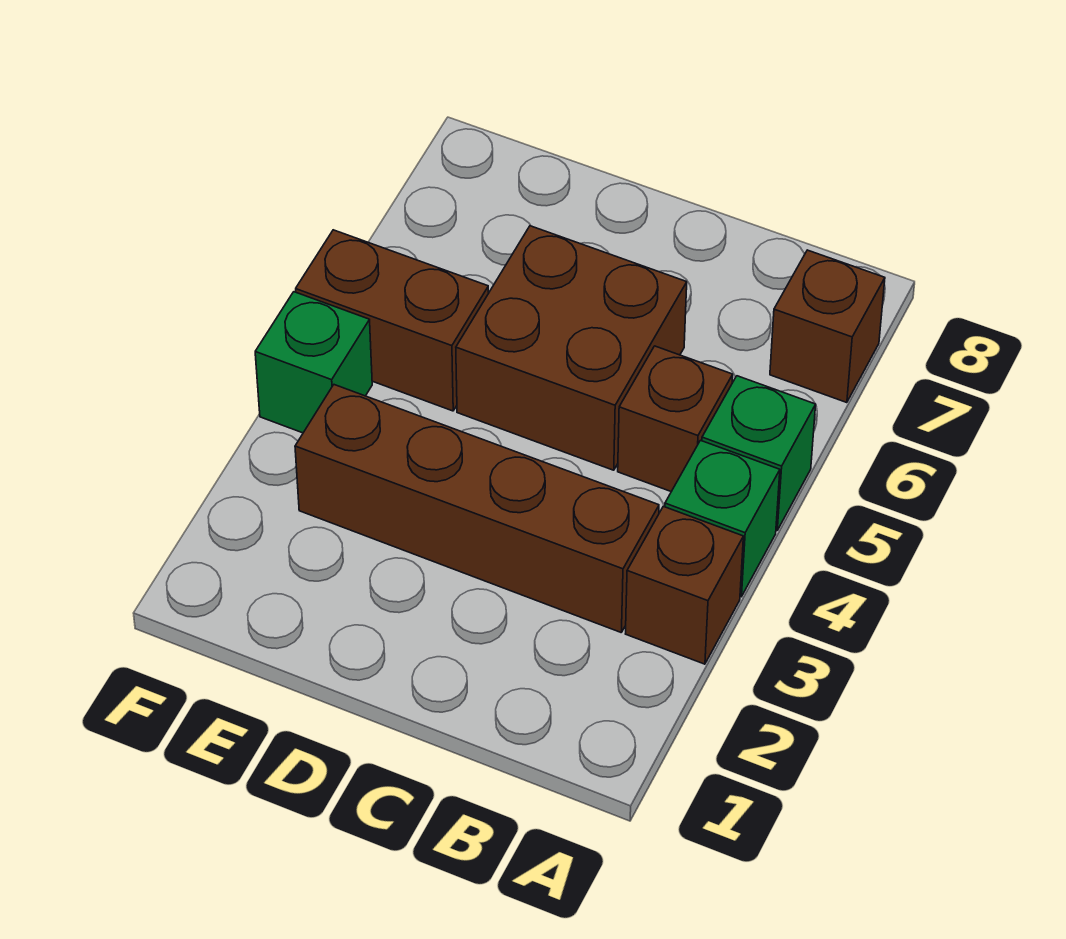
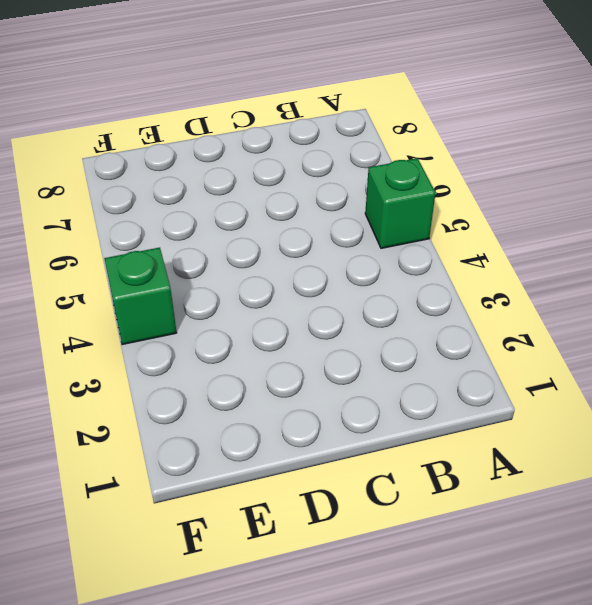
none -> brown brick A3 level 1
none -> green brick A4 level 1

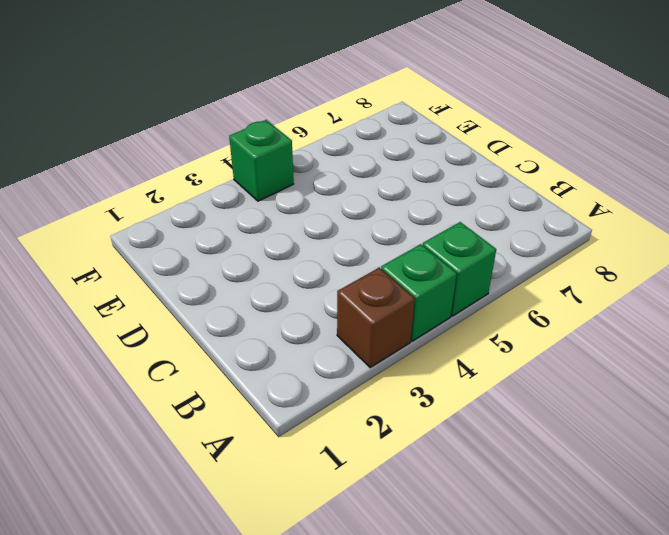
none -> brown brick A7 level 1
none -> brown brick B3:E3 level 1

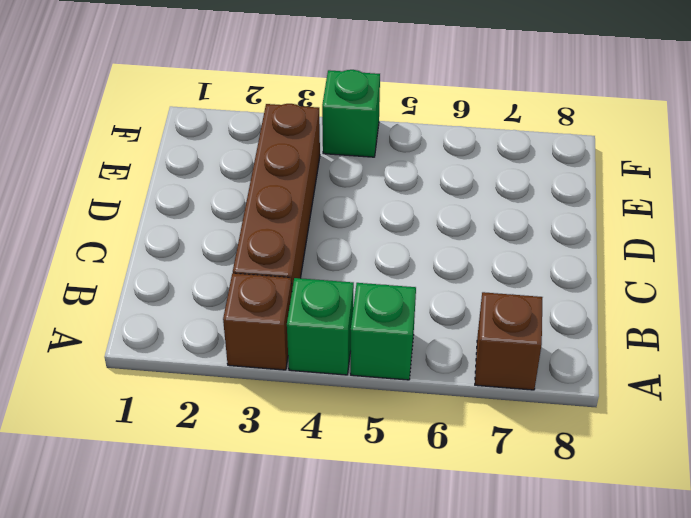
none -> brown brick B5 level 1
none -> brown brick C5:D6 level 1

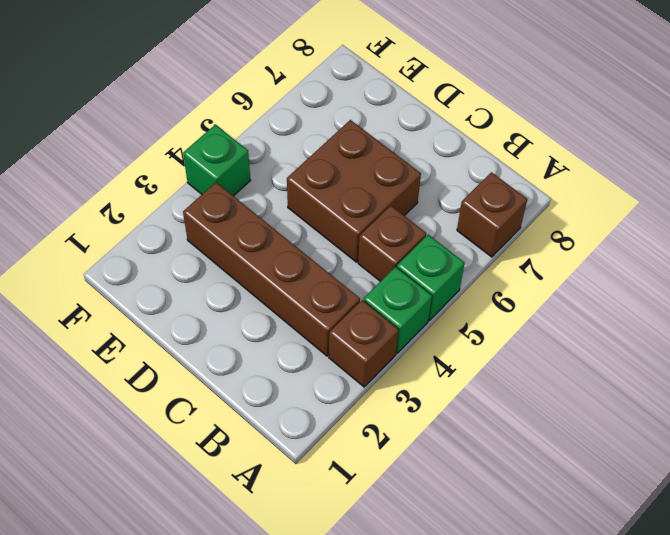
none -> brown brick E5:F5 level 1

